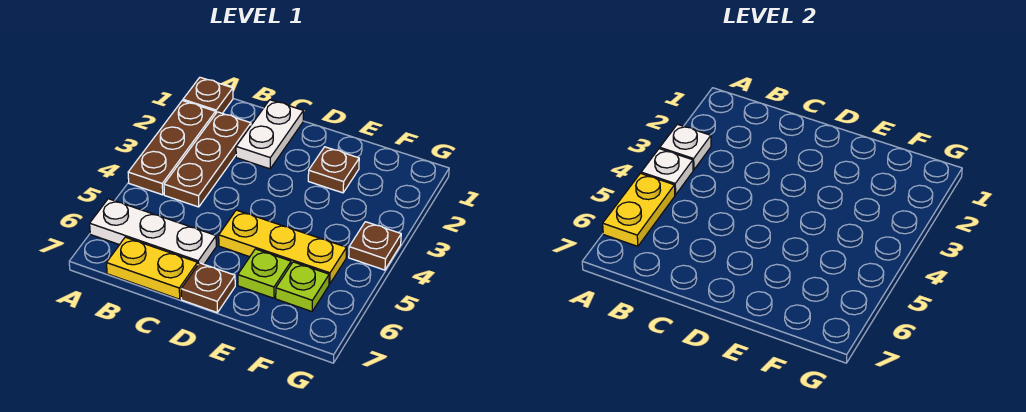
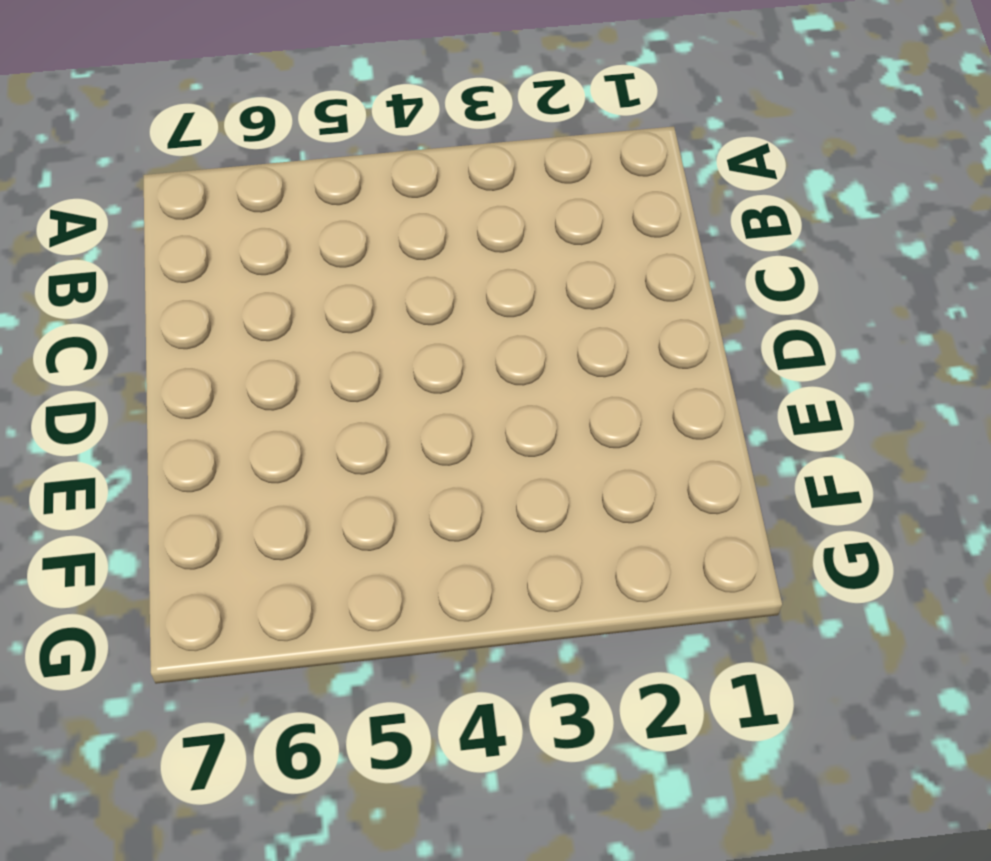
none -> brown plate A1 level 1
none -> brown plate A2:A4 level 1
none -> white plate A6:C6 level 1

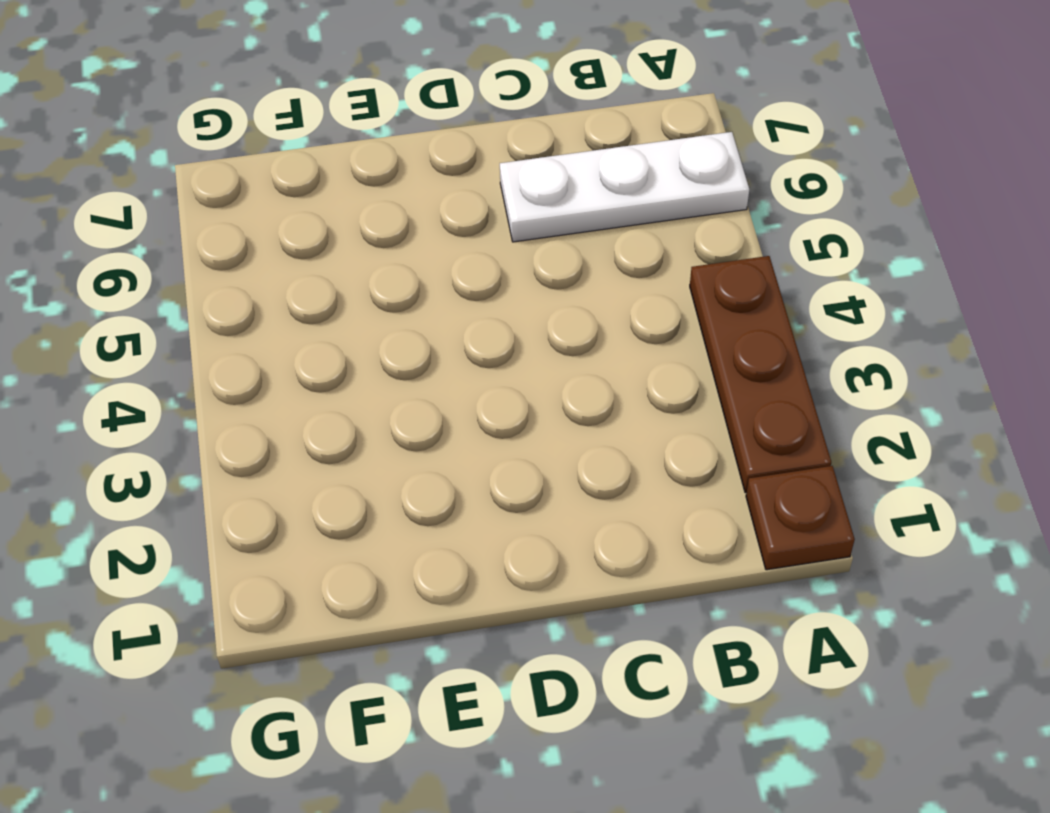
none -> brown plate B2:B4 level 1
none -> yellow plate B7:C7 level 1
none -> white plate C1:C2 level 1

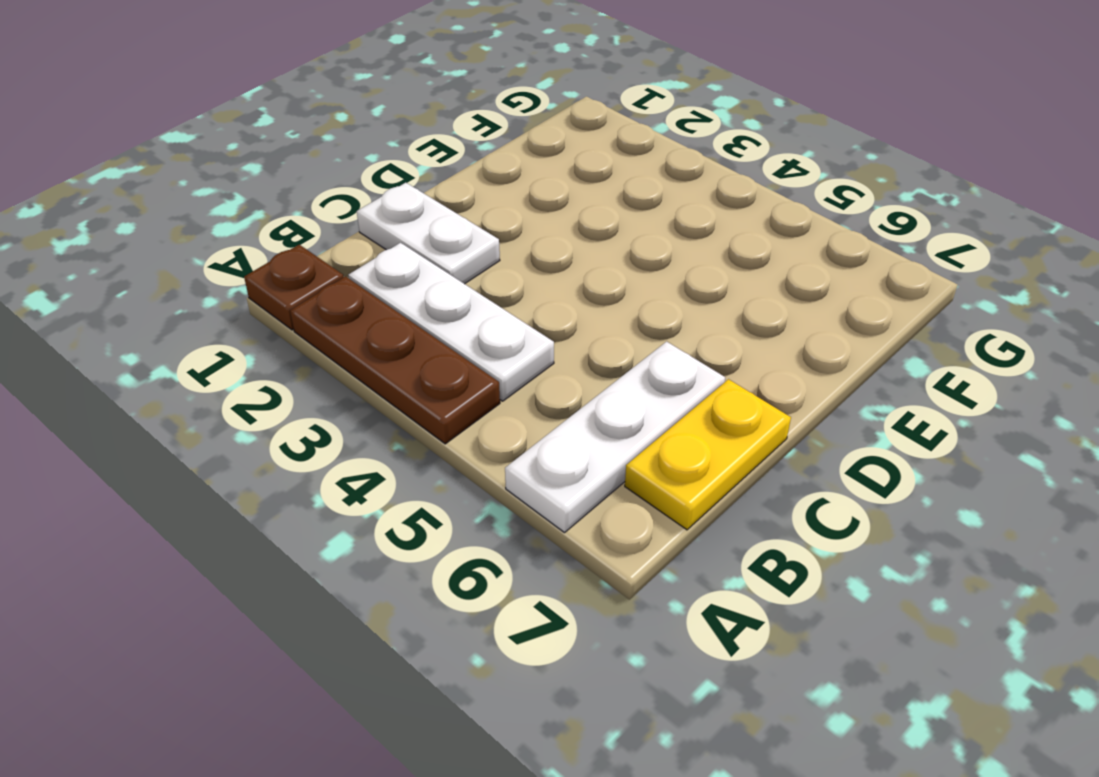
white plate B2:B4 level 1 -> brown plate B2:B4 level 1
none -> yellow plate D5:F5 level 1
none -> brown plate D7 level 1
none -> brown plate E2 level 1

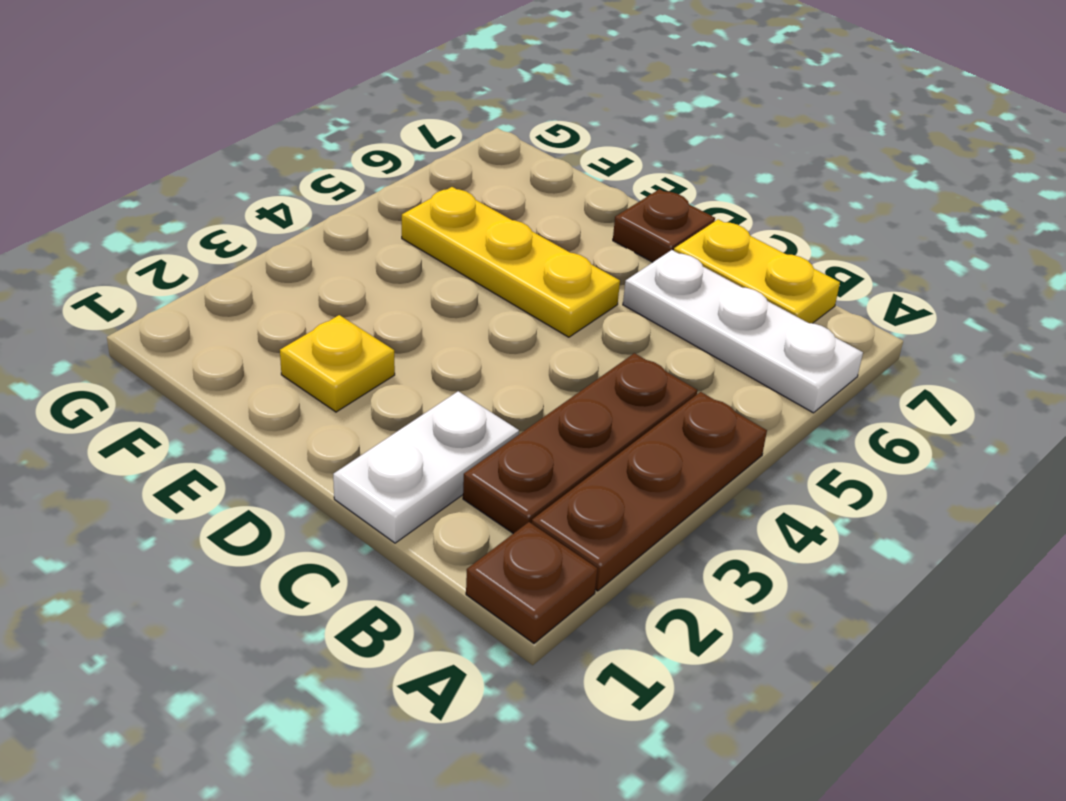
yellow plate E2 level 1 -> brown plate E2 level 1
none -> lime plate E6 level 1
none -> lime plate F6 level 1
none -> brown plate G4 level 1

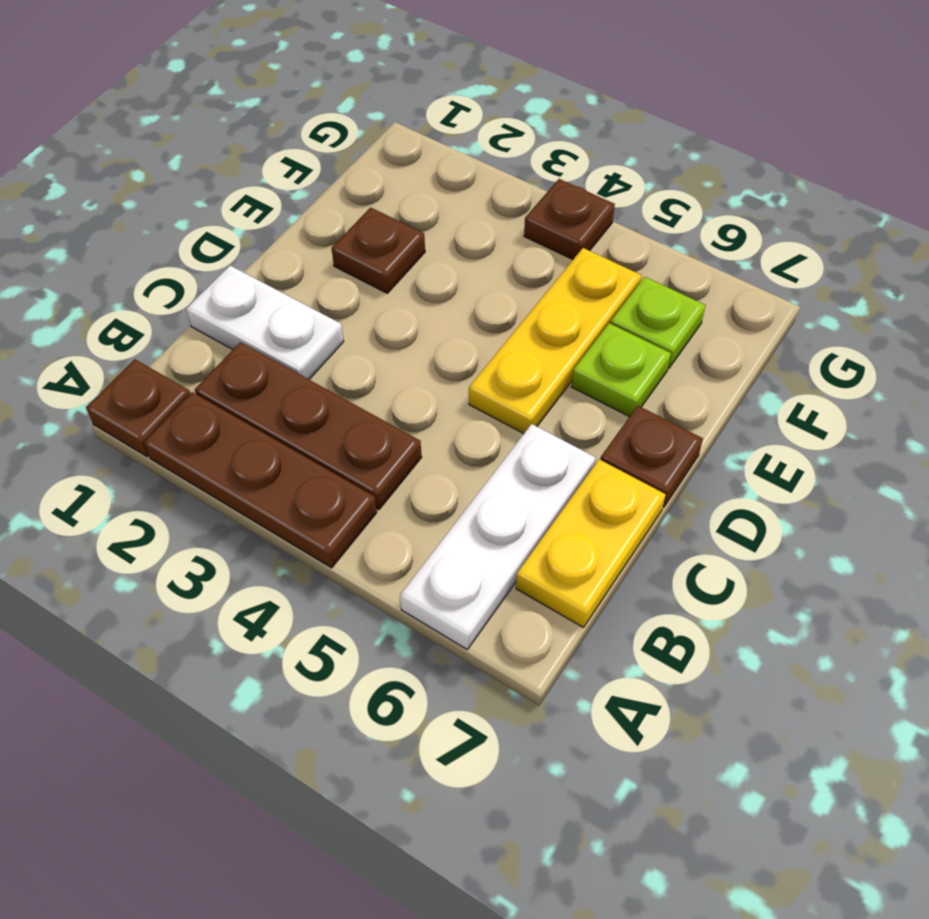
none -> white plate A3 level 2
none -> white plate A4 level 2
none -> yellow plate A5:A6 level 2

